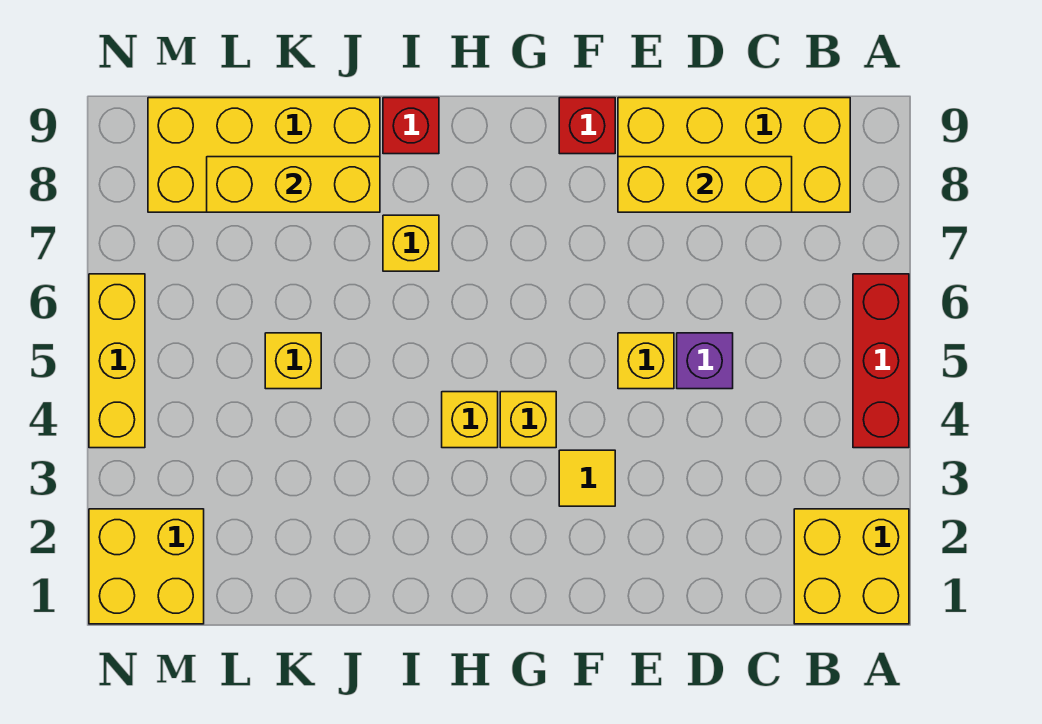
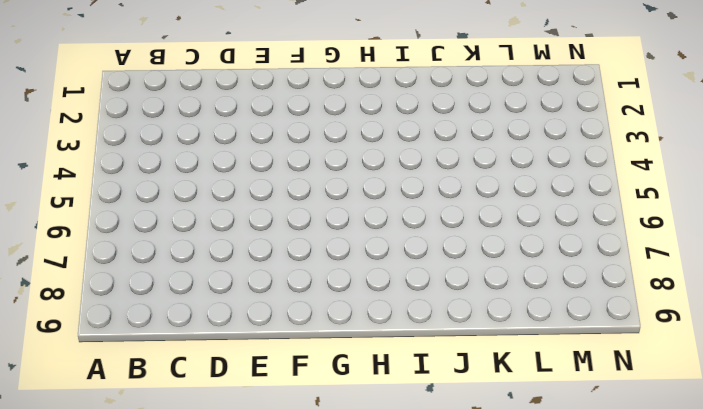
none -> yellow brick A1:B2 level 1
none -> red brick A4:A6 level 1
none -> yellow brick B8:E9 level 1

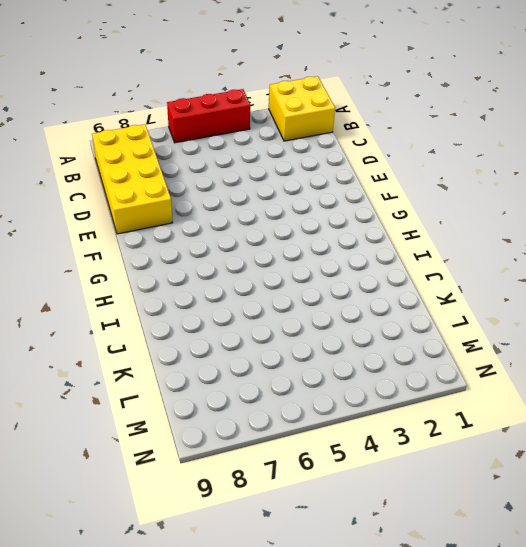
none -> purple brick D5 level 1
none -> yellow brick E5 level 1
none -> yellow tile F3 level 1

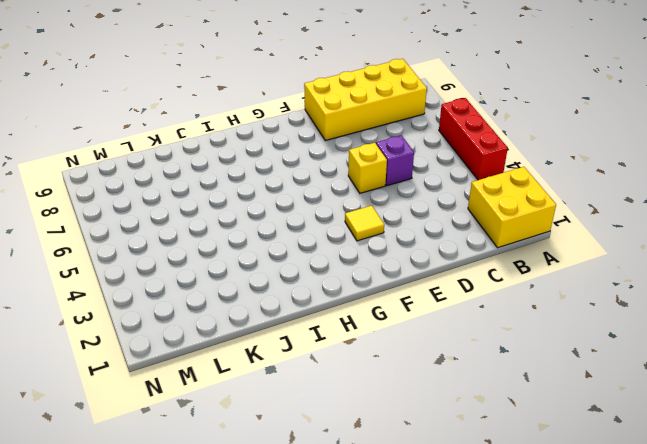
none -> red brick F9 level 1
none -> yellow brick G4 level 1
none -> yellow brick H4 level 1

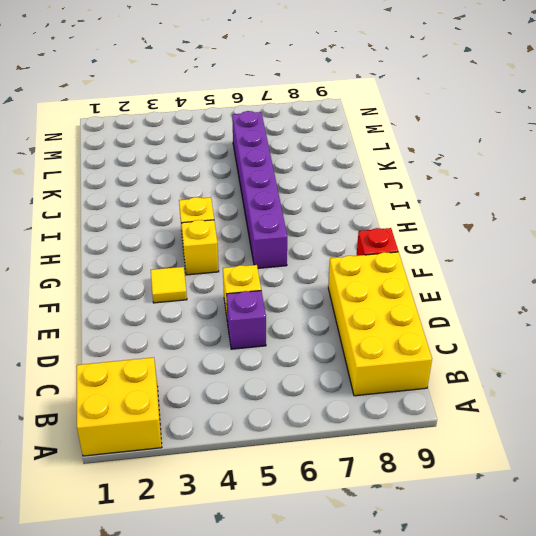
purple brick G6:L6 level 1 -> none
none -> red brick A4:A6 level 1
none -> yellow brick I7 level 1
none -> red brick I9 level 1

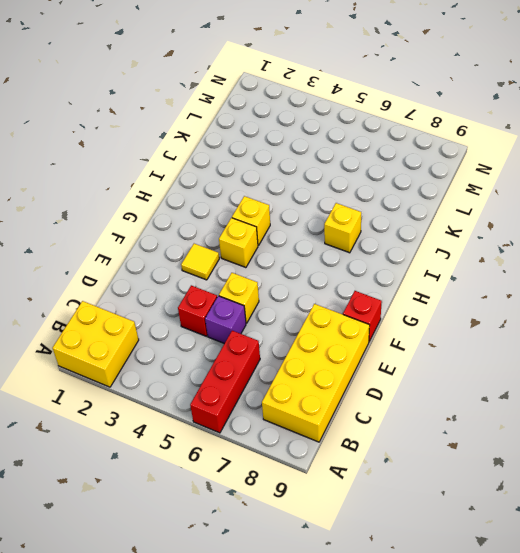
red brick A6:C6 level 1 -> red brick A4:A6 level 1
red brick D4 level 1 -> red brick I9 level 1
none -> yellow brick J8:M9 level 1
none -> yellow brick K5 level 1
none -> yellow brick M1:N2 level 1

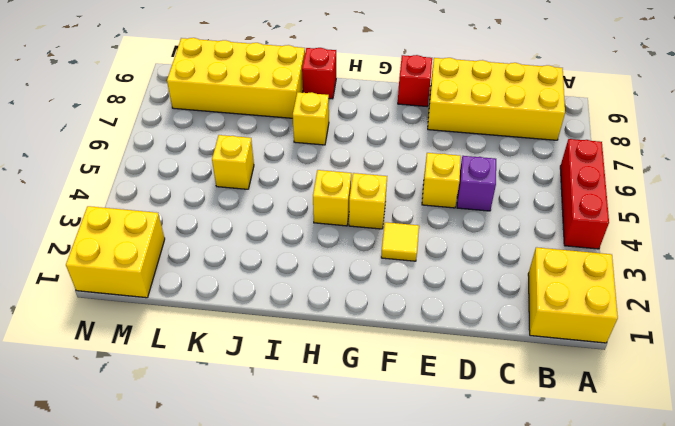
none -> yellow brick N4:N6 level 1
none -> yellow brick C8:E8 level 2
none -> yellow brick J8:L8 level 2

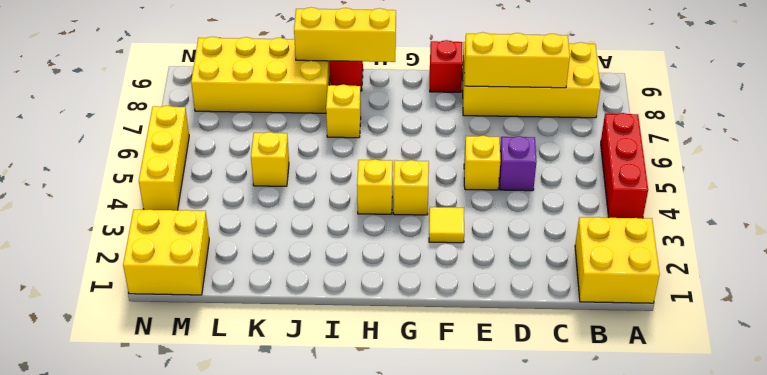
yellow brick H9:J9 level 2 -> yellow brick J8:L8 level 2

